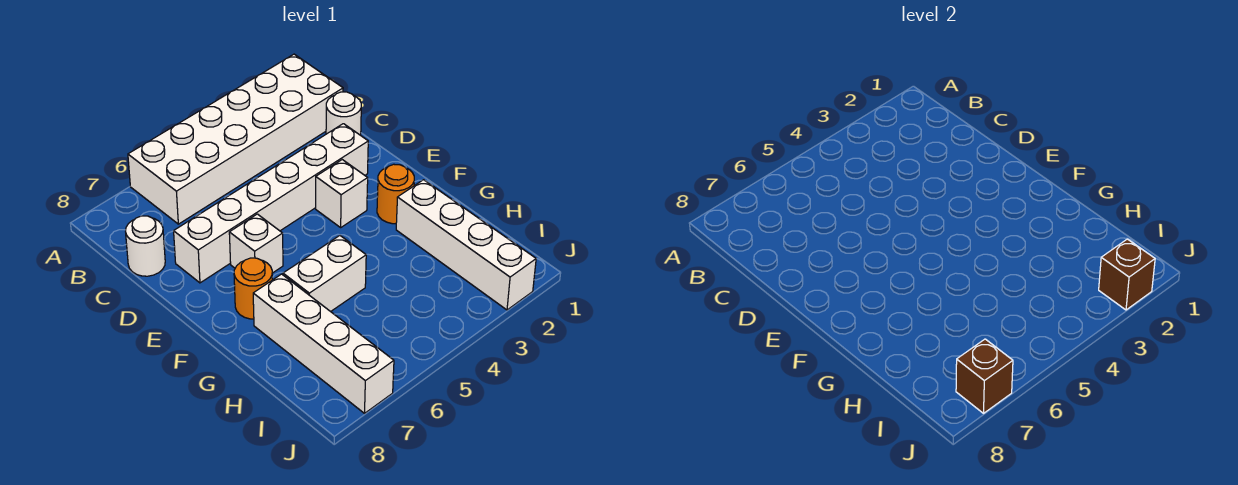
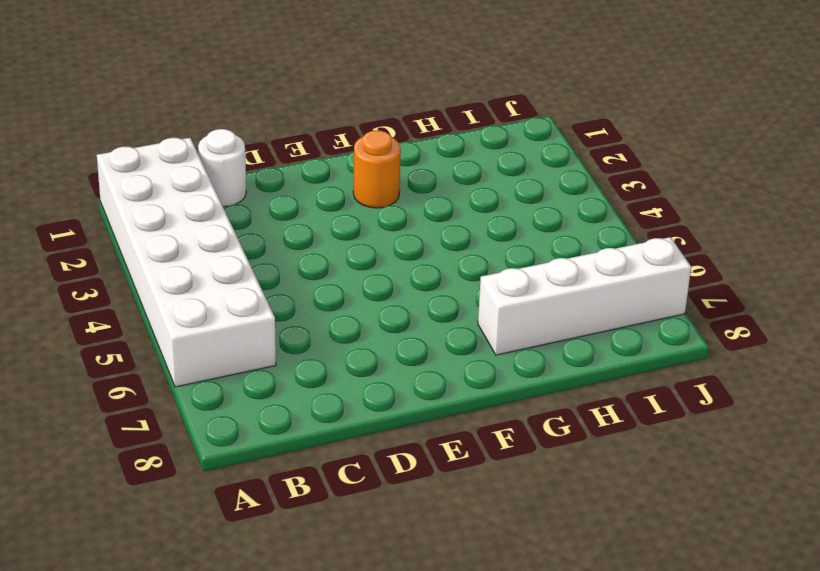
none -> white round brick C8 level 1
none -> white brick D2:D7 level 1
none -> white brick E3 level 1

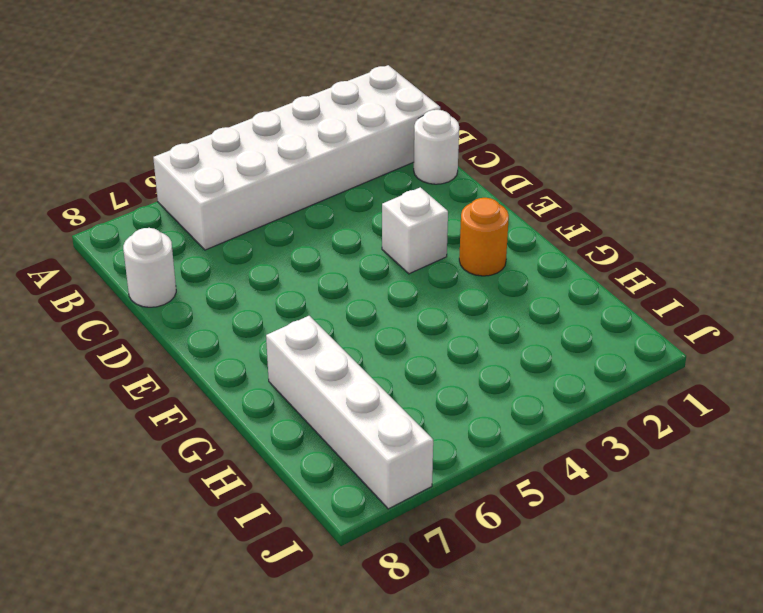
none -> white brick D2:D7 level 1
none -> white brick E6 level 1
none -> orange round brick F7 level 1

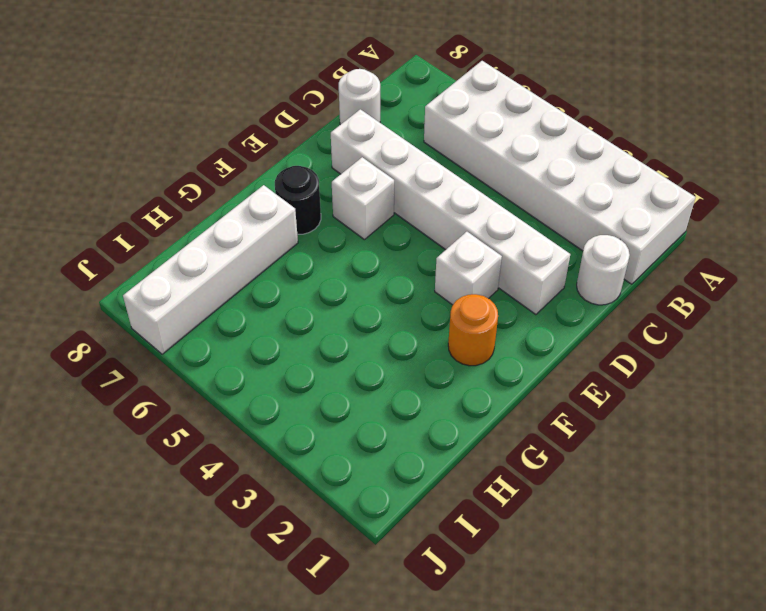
black round brick F7 level 1 -> orange round brick F7 level 1
none -> white brick G2:J2 level 1
none -> white brick G5:G6 level 1
none -> brown brick J2 level 2

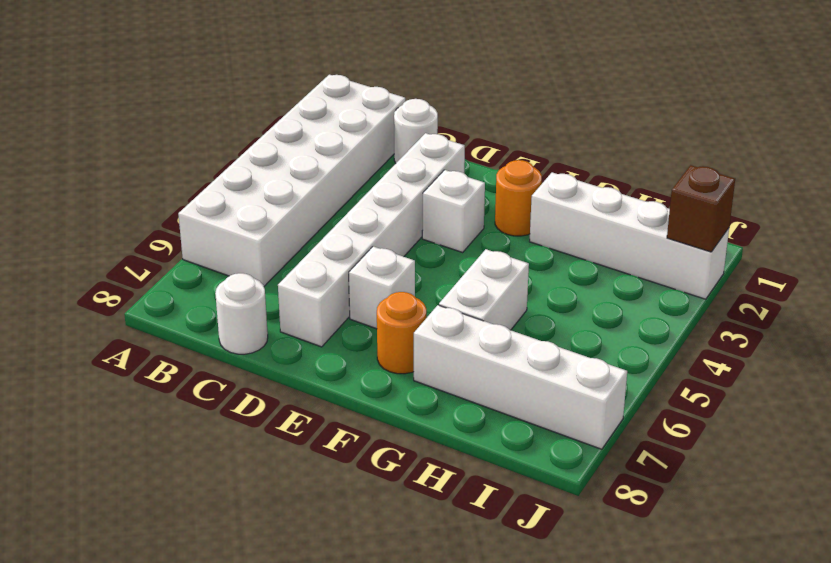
none -> brown brick J7 level 2

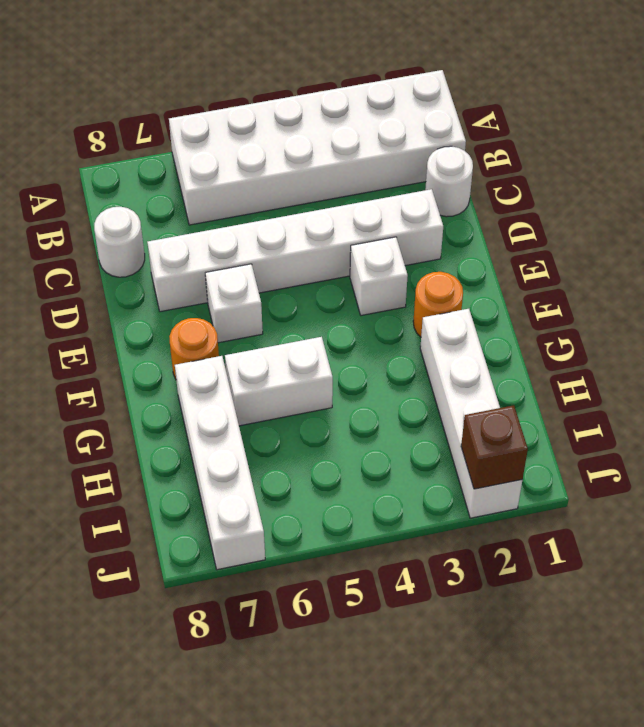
none -> brown brick J7 level 2

